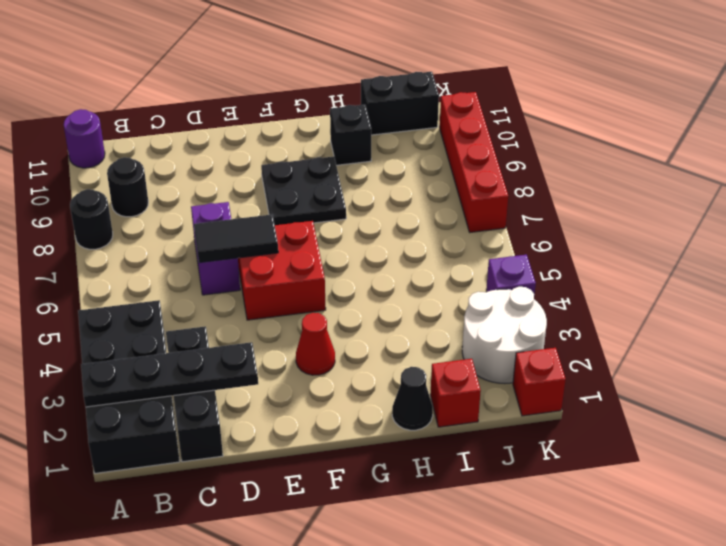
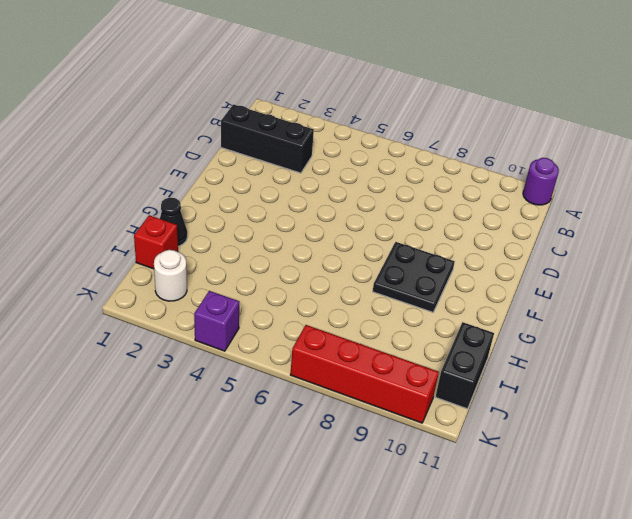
white round brick J2 level 1 -> white round brick J2:K3 level 1
none -> black brick A1:B4 level 1
none -> black round brick A8 level 1
none -> black round brick B9 level 1

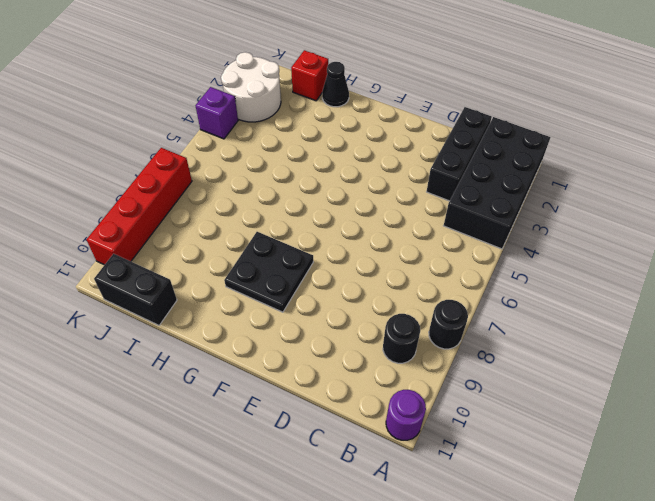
none -> purple brick D6:D7 level 1
none -> red brick E5:F6 level 1
none -> red cone F3 level 1

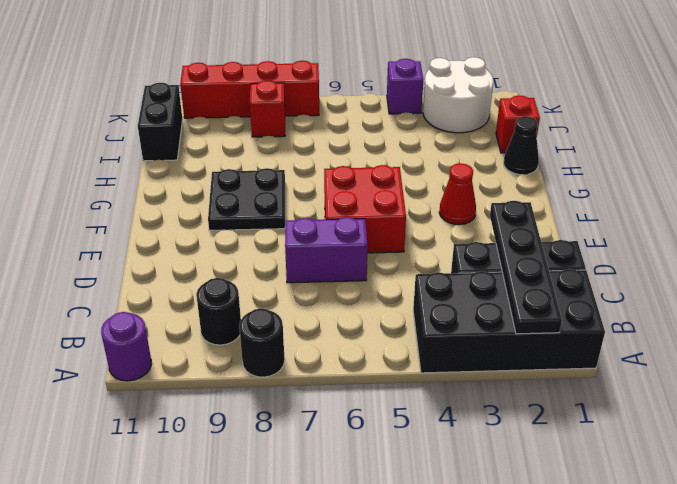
red brick J8 level 1 -> red brick K1 level 1
none -> black brick H10 level 1
none -> black tile D6:E6 level 2

